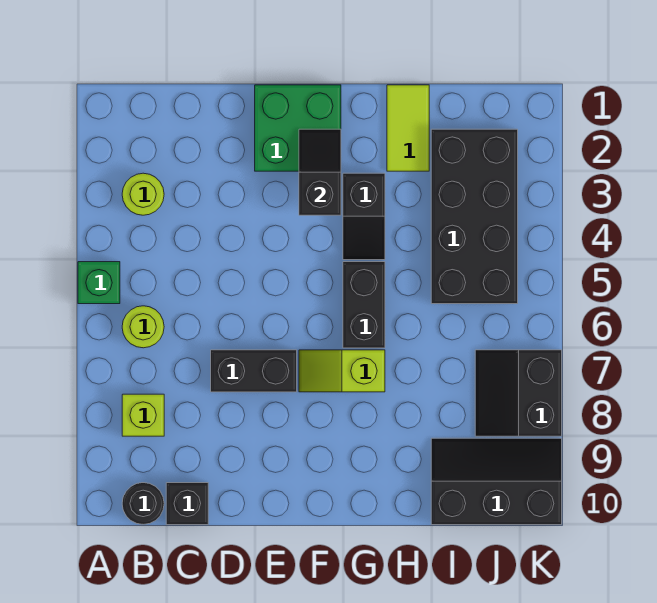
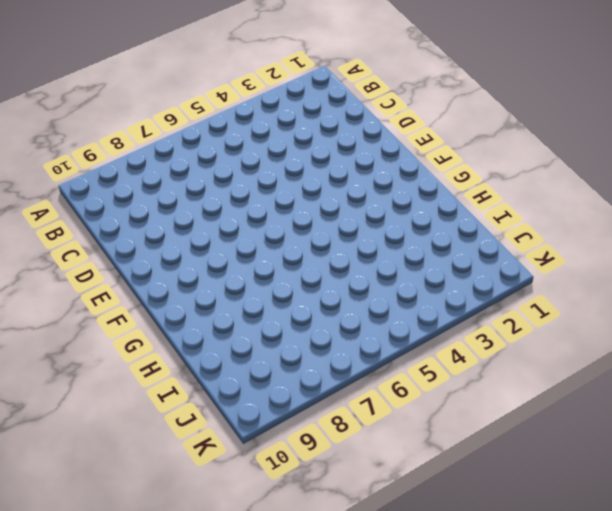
none -> green brick A5 level 1
none -> lime round brick B3 level 1
none -> lime round brick B6 level 1

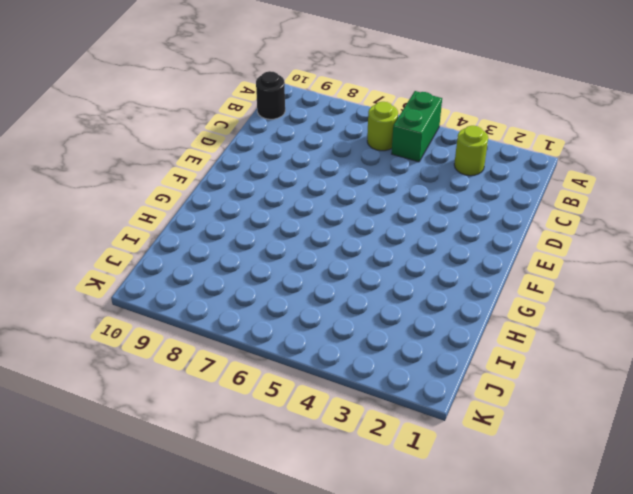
green brick A5:B5 level 1 -> green brick A5 level 1
none -> lime brick B8 level 1
none -> black brick C10 level 1
none -> black brick D7:E7 level 1

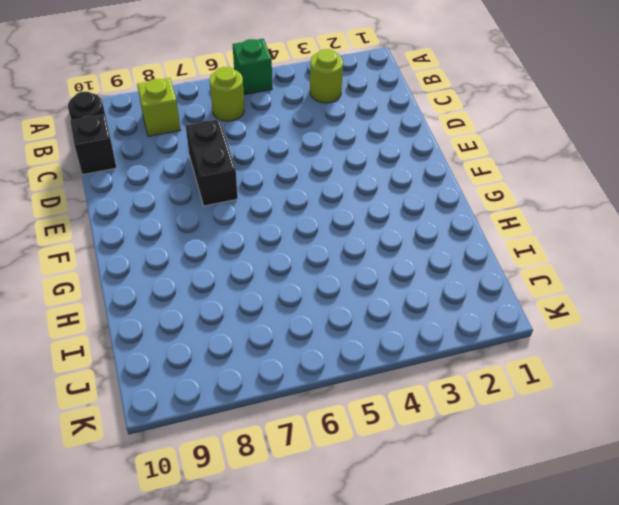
none -> green brick E1:F2 level 1
none -> lime slope F7:G7 level 1 top G
none -> black slope G3:G4 level 1 top 3

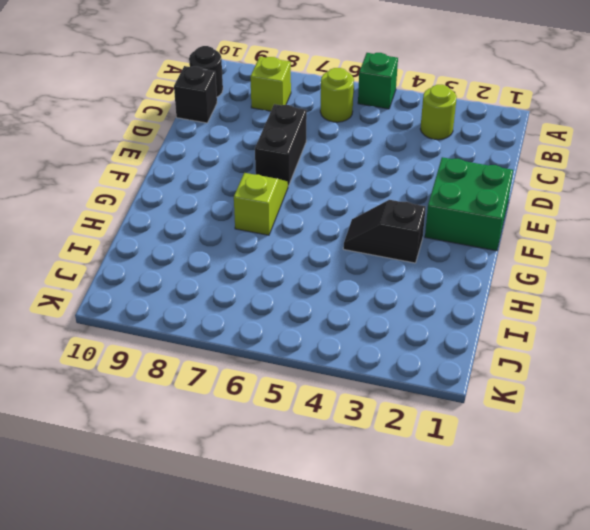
none -> black brick G5:G6 level 1
none -> lime tile H1:H2 level 1
none -> black brick I2:J5 level 1

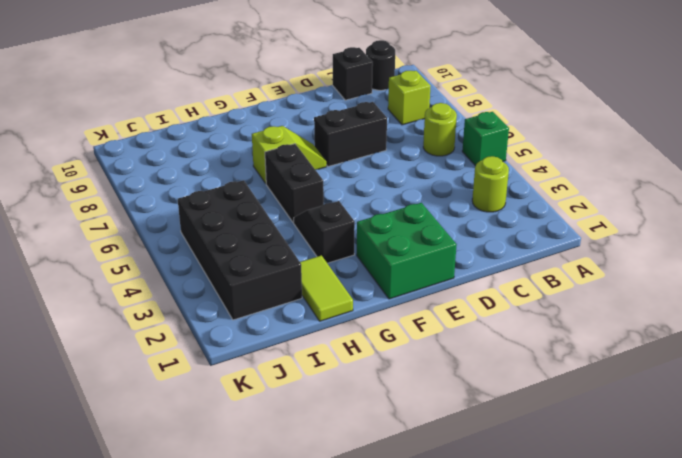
none -> black slope I9:K10 level 1 top 10
none -> black slope J7:K8 level 1 top K
none -> black slope F2:F3 level 2 top 3

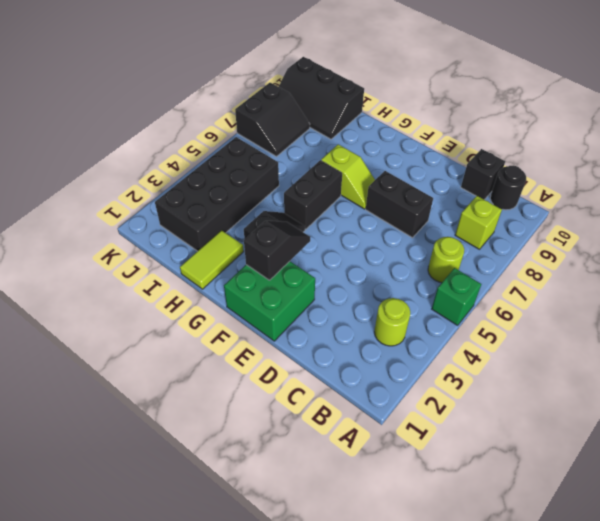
black slope F2:F3 level 2 top 2 -> black slope F2:F3 level 2 top 3

